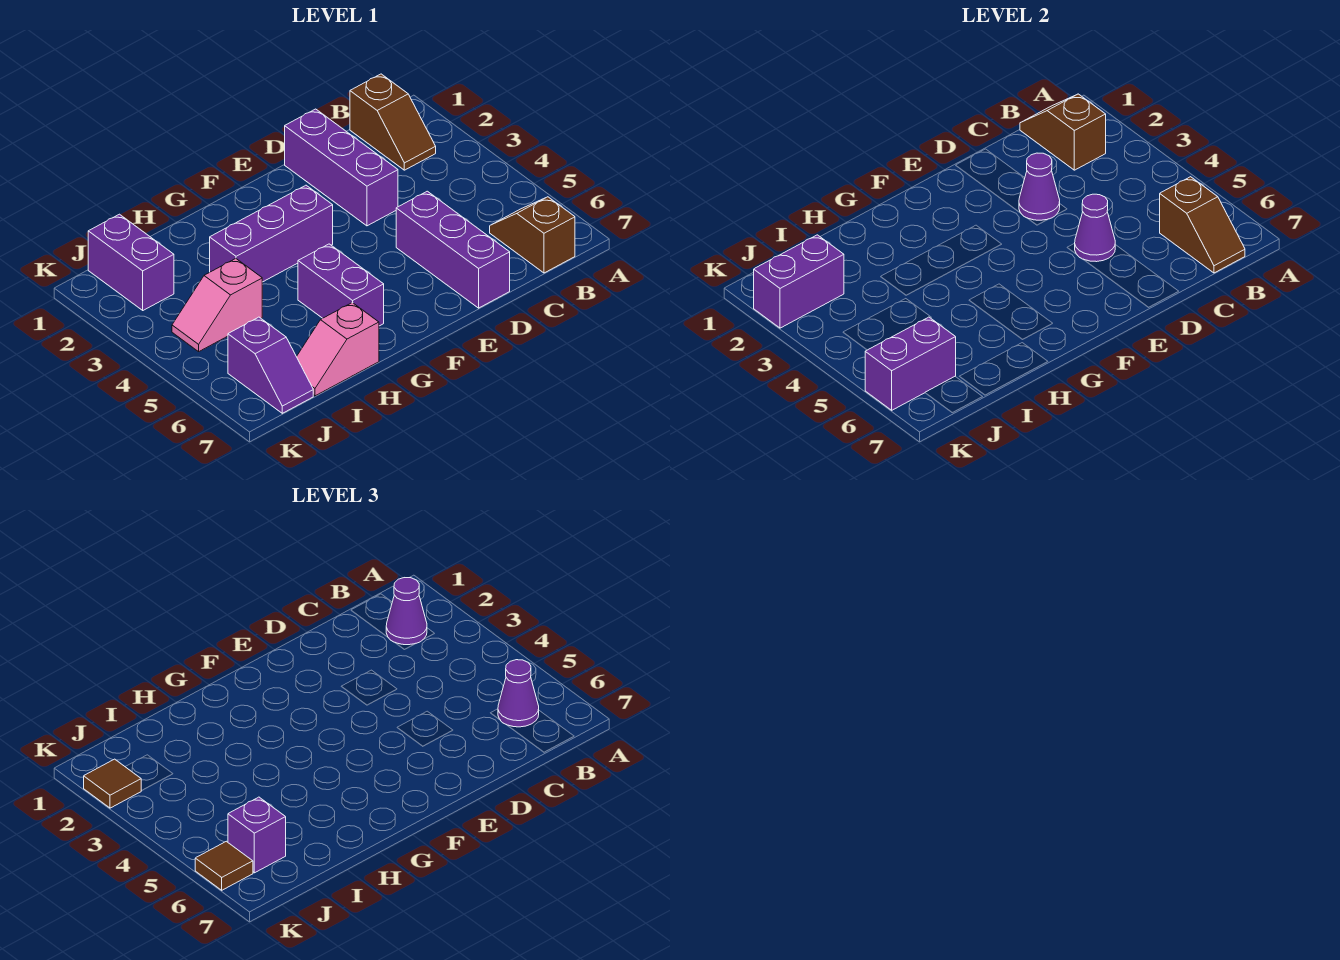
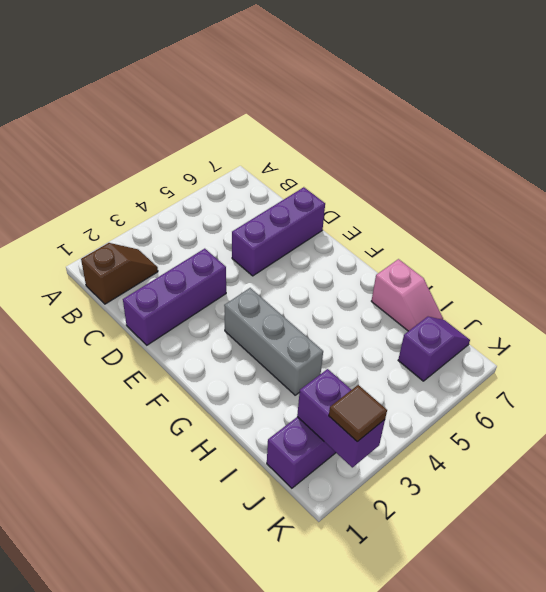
grey brick F3:H3 level 1 -> purple brick F3:H3 level 1
none -> brown slope B6:B7 level 1 top 7
none -> purple brick G5:G6 level 1
none -> pink slope I4:J4 level 1 top I

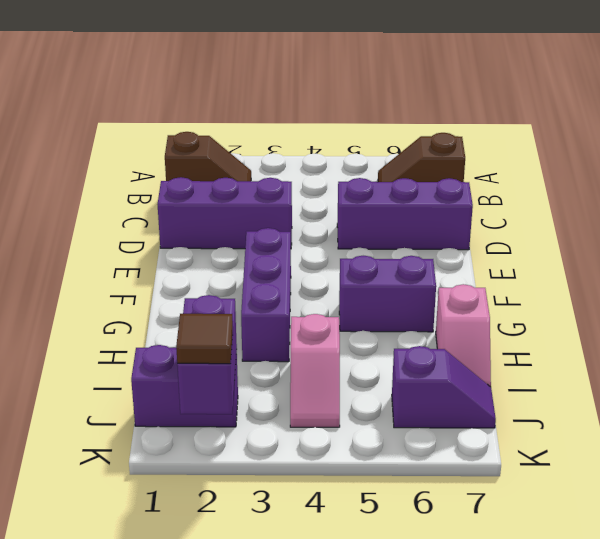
none -> brown slope B1:B2 level 2 top 2
none -> brown slope B6:B7 level 2 top 6
none -> purple cone D3 level 2

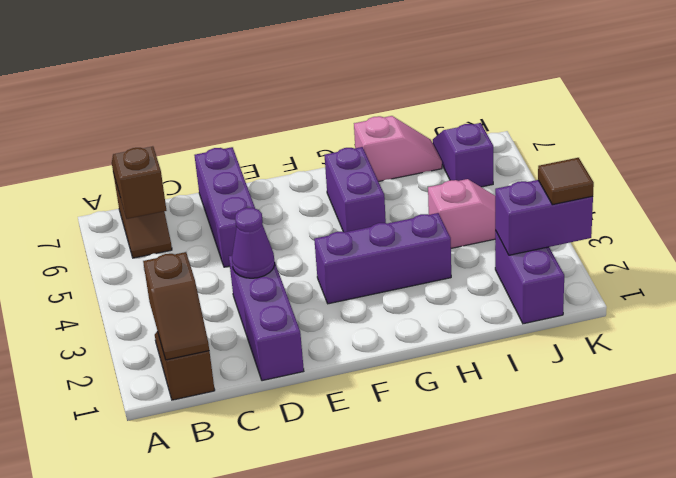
none -> purple cone D5 level 2
none -> purple brick J6:K6 level 2
none -> purple cone B2 level 3

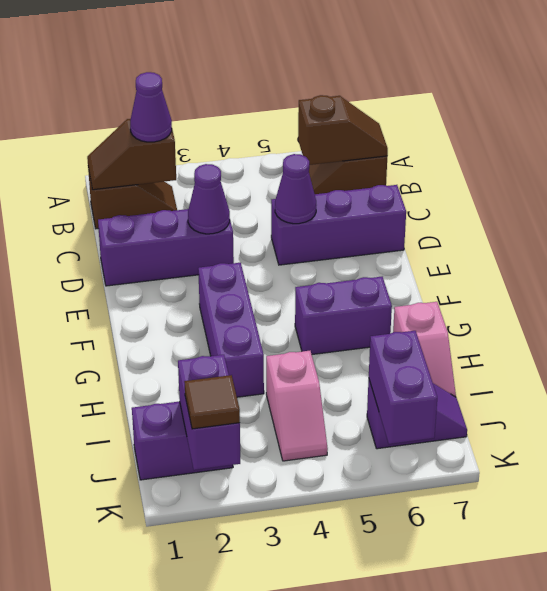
none -> purple cone B6 level 3
none -> purple brick J6 level 3
none -> brown tile K6 level 3

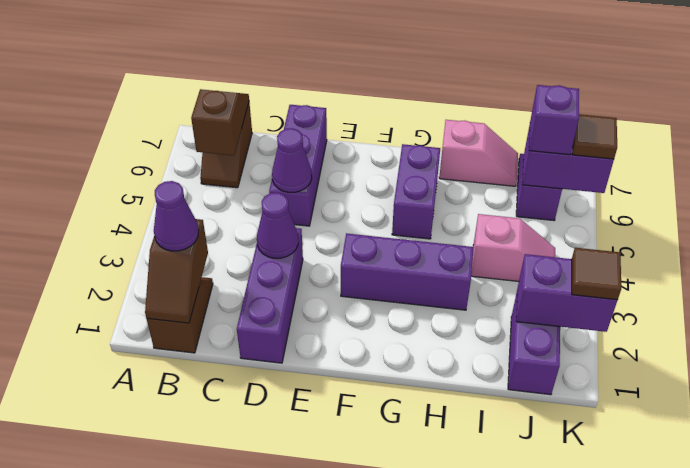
none -> purple cone B6 level 3

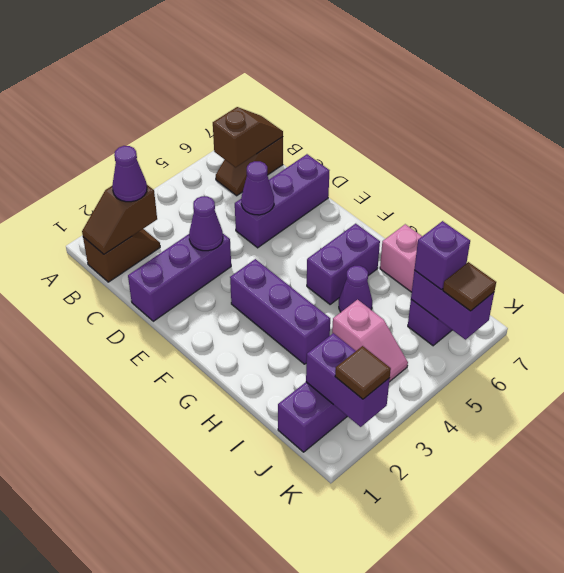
purple cone H5 level 1 -> purple cone B6 level 3

